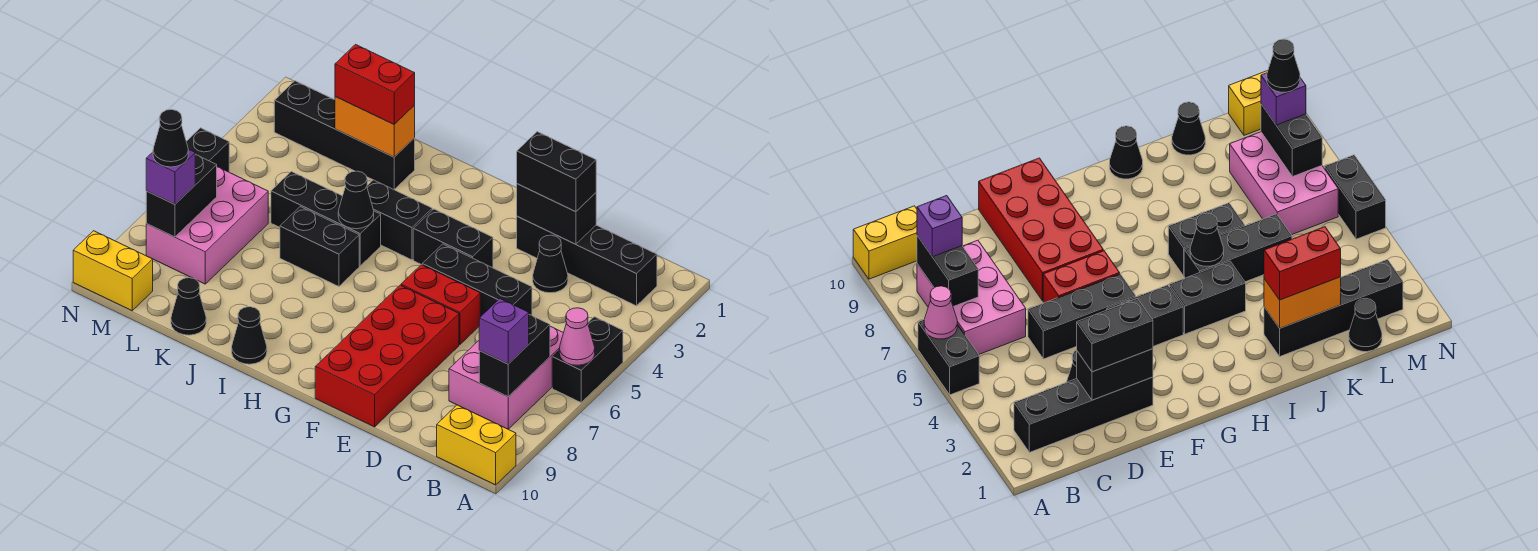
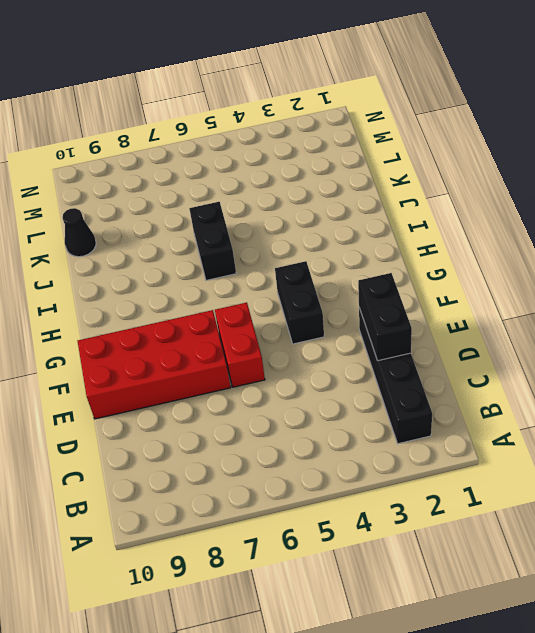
none -> black brick A5:A6 level 1
none -> yellow brick A10:B10 level 1
none -> pink brick B6:C8 level 1
none -> black cone D3 level 1

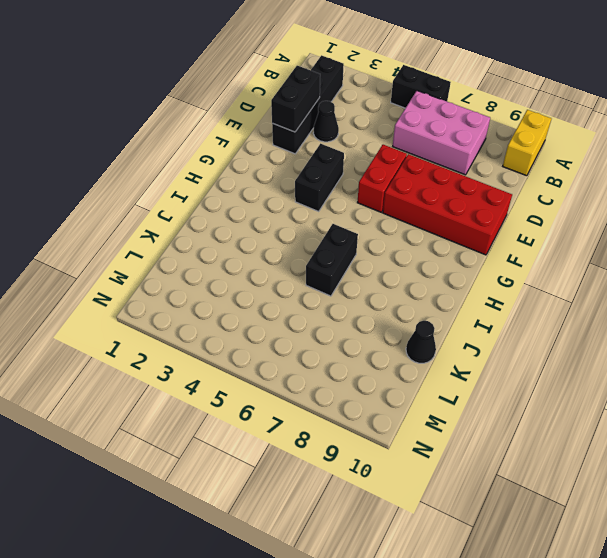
none -> black brick D5:F5 level 1
none -> black brick H4:I4 level 1
none -> black brick I5:K5 level 1
none -> black cone I10 level 1

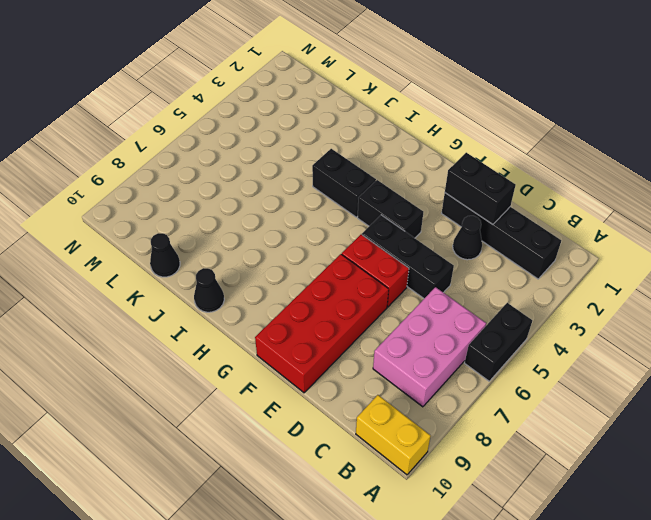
none -> black brick I5:K5 level 1
none -> black brick I6:J6 level 1
none -> black brick J2:M2 level 1
none -> black cone L1 level 1

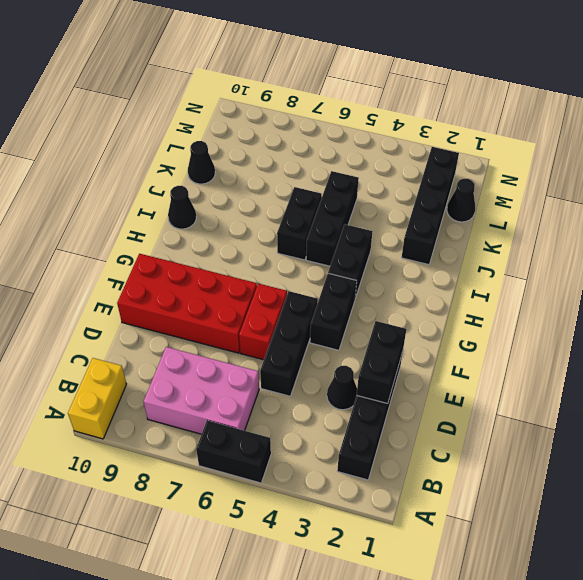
none -> pink brick L6:M8 level 1
none -> yellow brick M10:N10 level 1
none -> black brick N5:N6 level 1
none -> pink cone A6 level 2

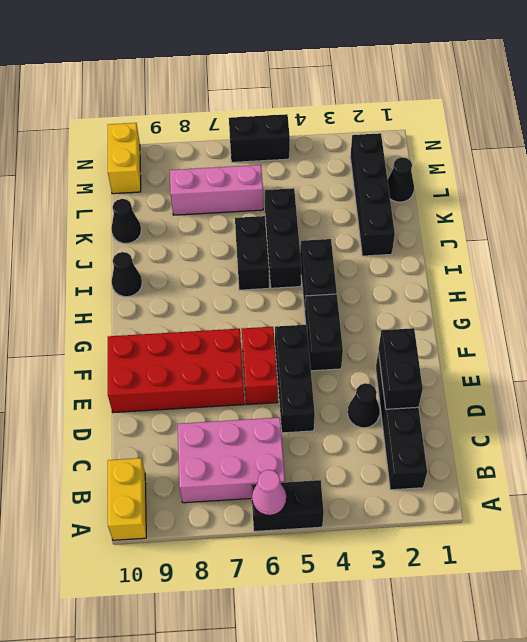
pink brick L6:L8 level 1 -> pink brick L6:M8 level 1
none -> black brick B7:B8 level 2
none -> black cone I5 level 2
none -> orange brick J2:K2 level 2
none -> black brick M7:M8 level 2

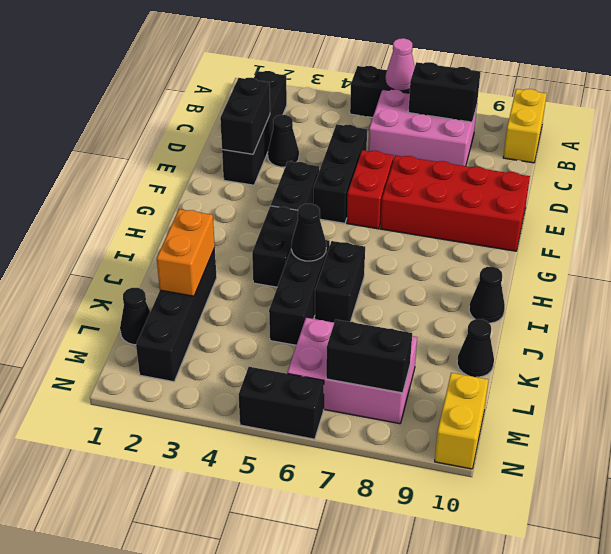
none -> purple brick B8 level 3
none -> black brick D2:E2 level 3
none -> red brick J2:K2 level 3
none -> purple brick M8 level 3

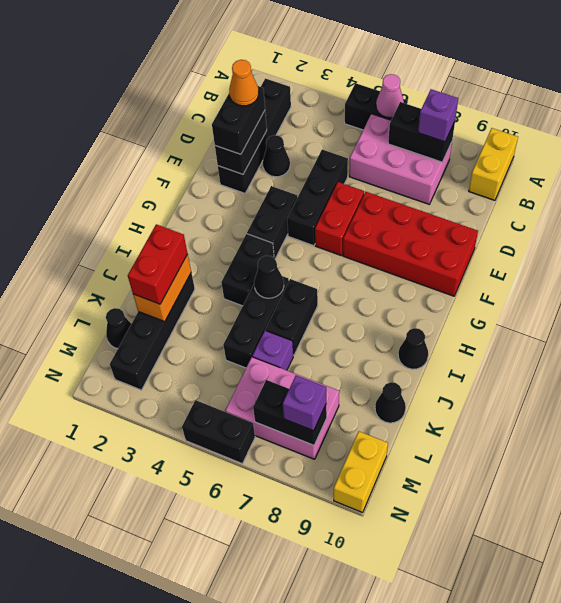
orange cone D2 level 4 -> none
purple brick K6 level 1 -> none
none -> black cone M8 level 4

